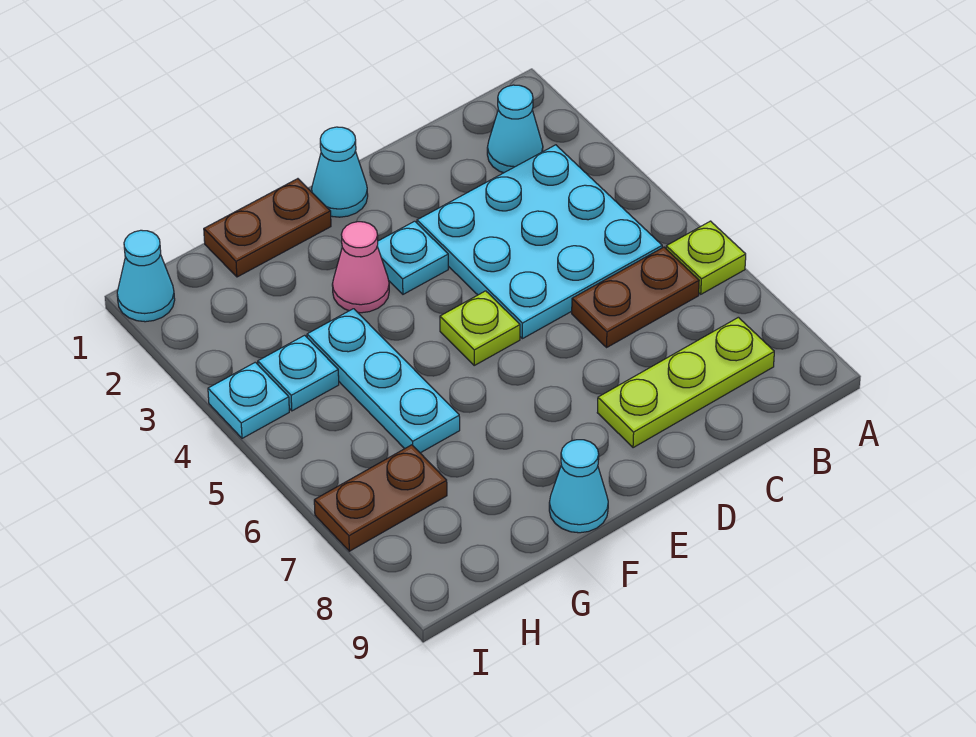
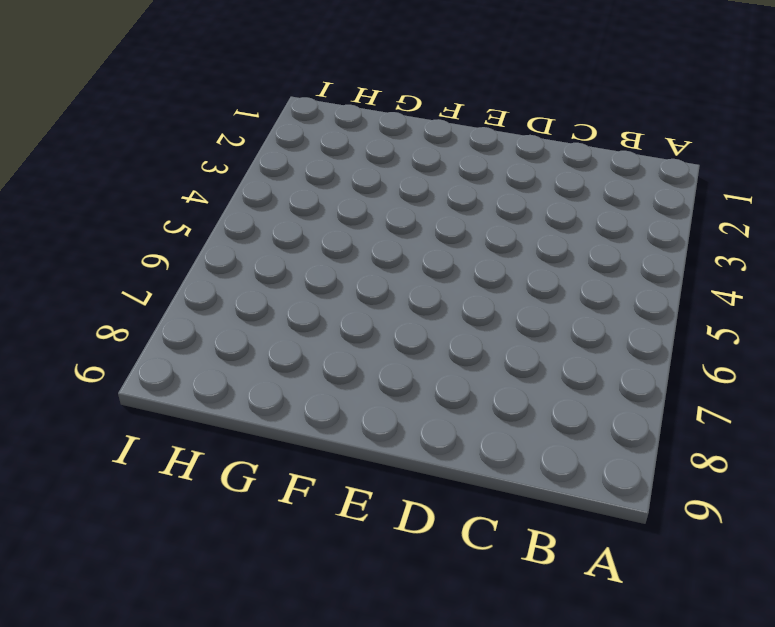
none -> lime plate A6 level 1
none -> cyan cone B2 level 1
none -> cyan plate B3:D5 level 1

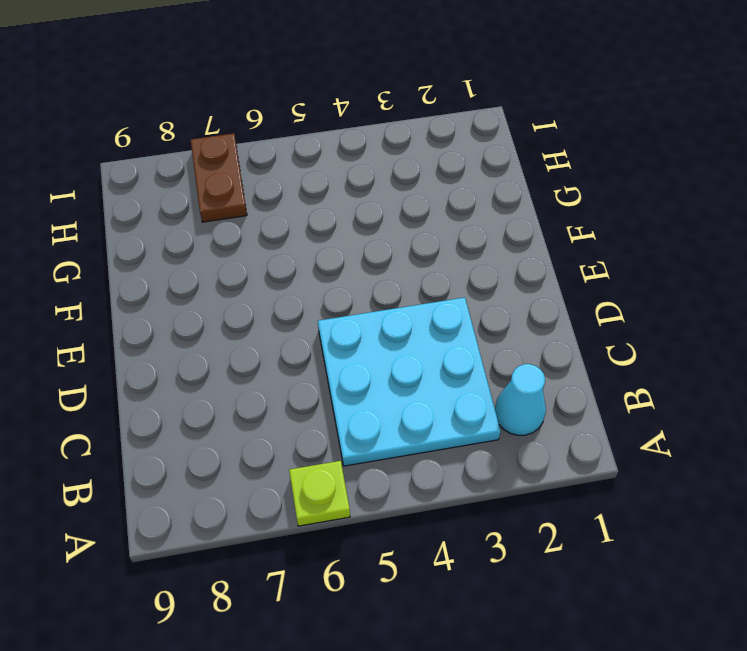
none -> brown plate B6:C6 level 1
none -> lime plate B8:D8 level 1
none -> cyan cone E1 level 1

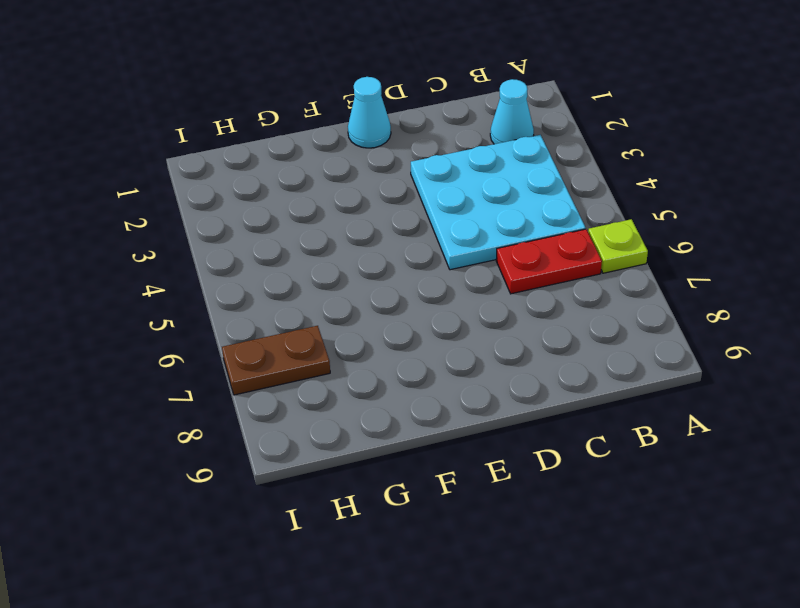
red plate B6:C6 level 1 -> brown plate B6:C6 level 1
none -> lime plate B8:D8 level 1
none -> cyan plate E3 level 1
none -> lime plate E5 level 1

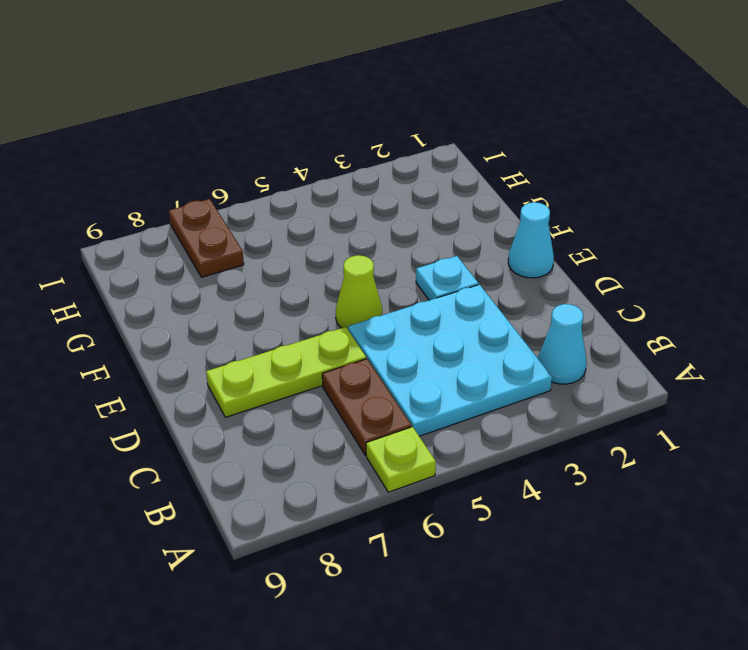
lime plate D6:D8 level 1 -> lime plate B8:D8 level 1
lime cone E5 level 1 -> lime plate E5 level 1
none -> brown plate F1:G1 level 1
none -> pink cone F3 level 1
none -> cyan cone F9 level 1

